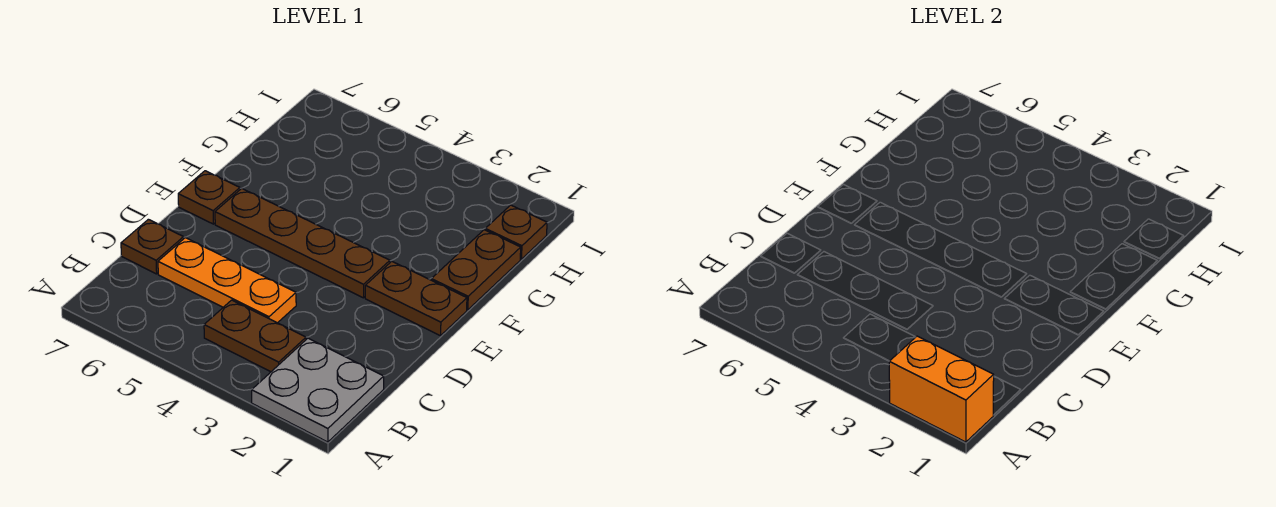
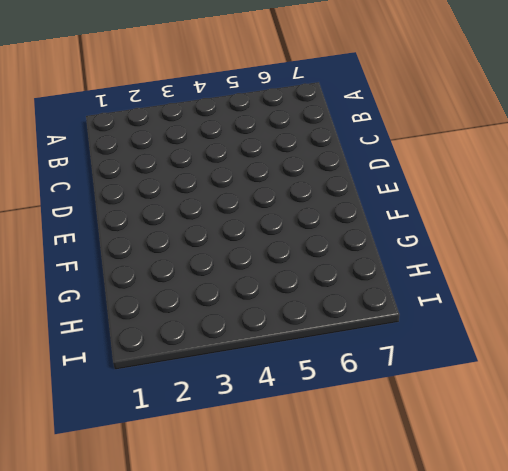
none -> grey plate A1:B2 level 1
none -> brown plate B3:B4 level 1

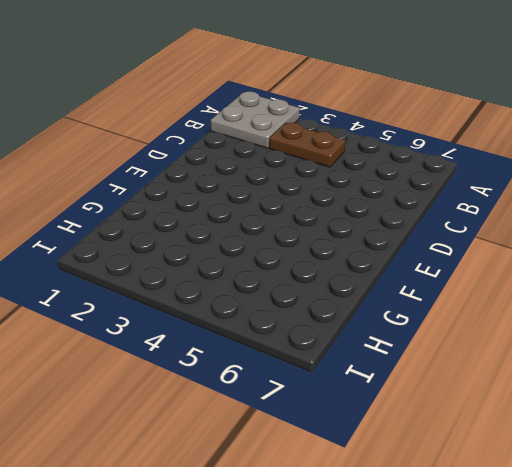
none -> orange plate C4:C6 level 1
none -> brown plate C7 level 1

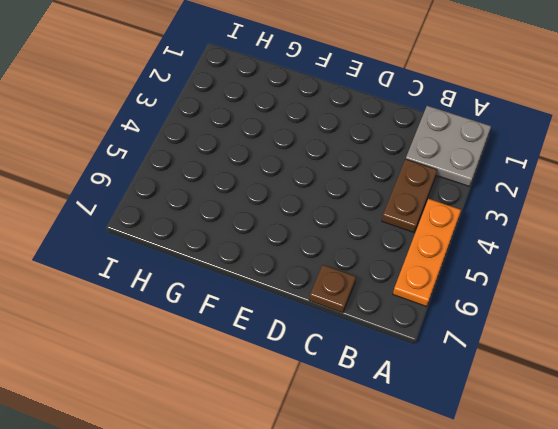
orange plate A4:A6 level 1 -> orange plate C4:C6 level 1
none -> brown plate E1:E2 level 1
none -> brown plate E3:E6 level 1

